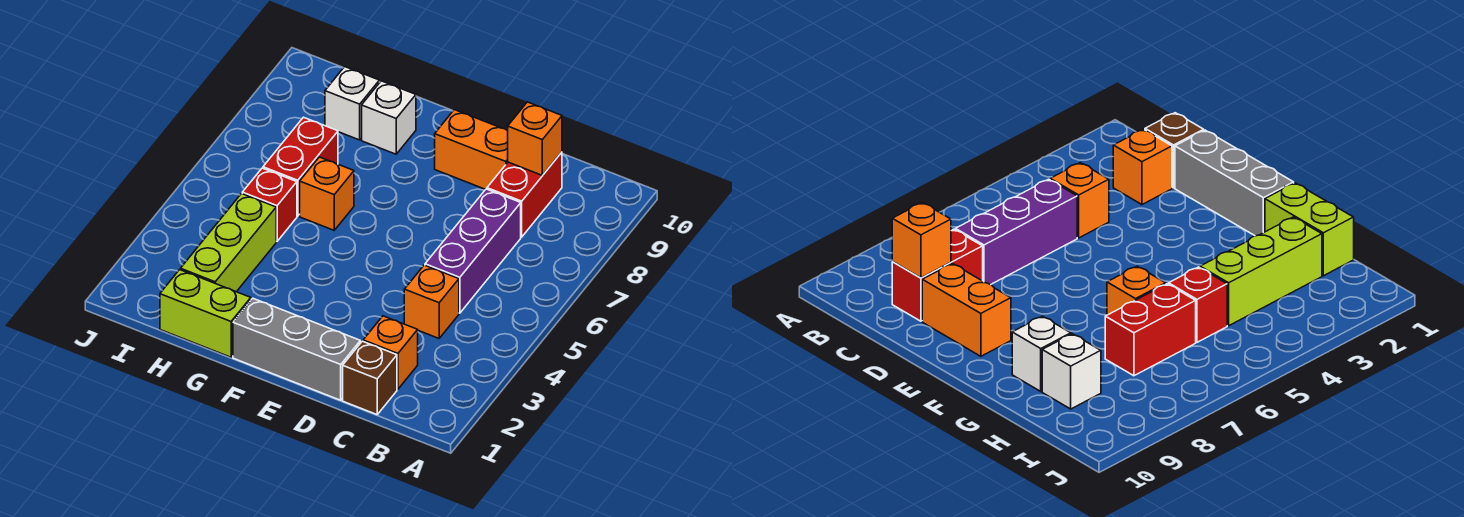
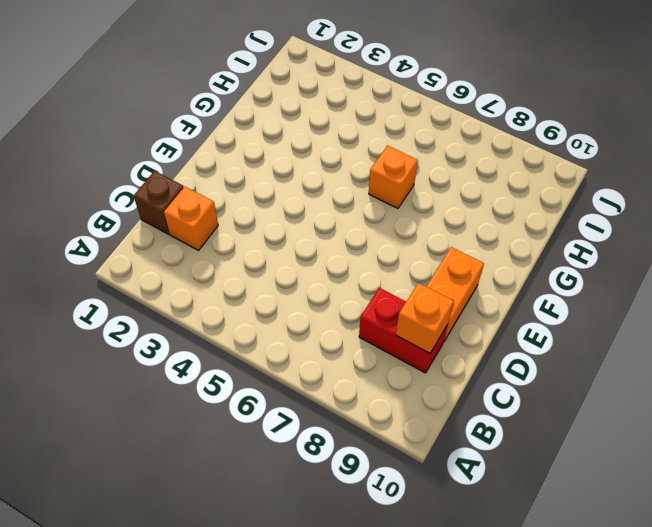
none -> orange brick C4 level 1
none -> purple brick C5:C7 level 1
none -> grey brick D1:F1 level 1

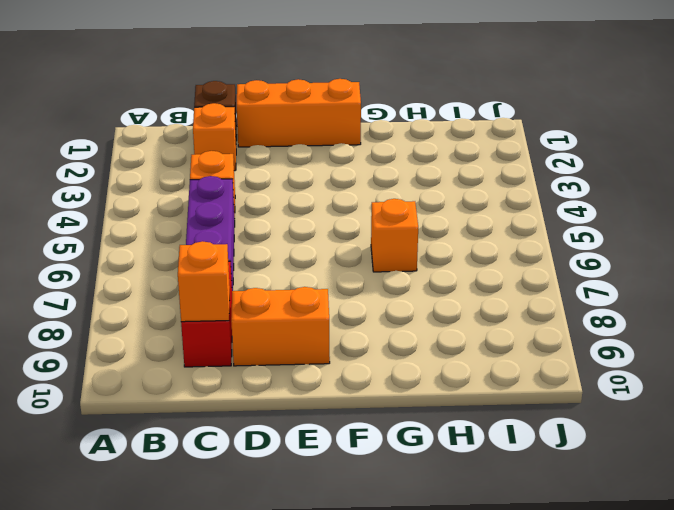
orange brick D1:F1 level 1 -> grey brick D1:F1 level 1
none -> lime brick G1:H1 level 1
none -> white brick G9 level 1
none -> lime brick H2:H4 level 1

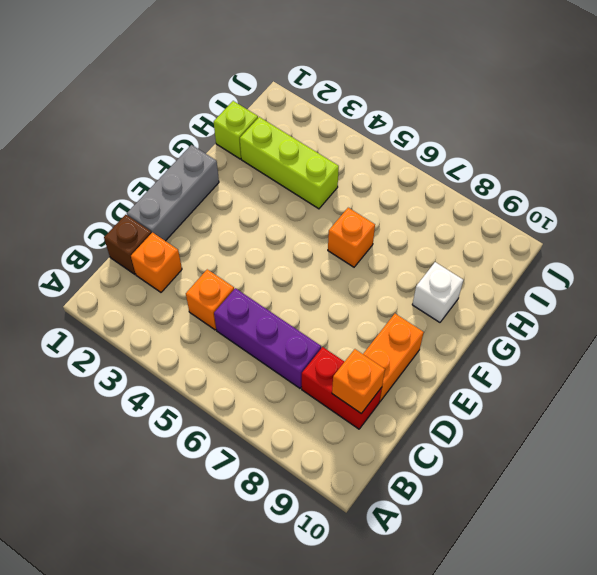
lime brick H1 level 1 -> lime brick G1:H1 level 1
none -> red brick H5 level 1
none -> red brick H6:H7 level 1
none -> white brick H9 level 1

